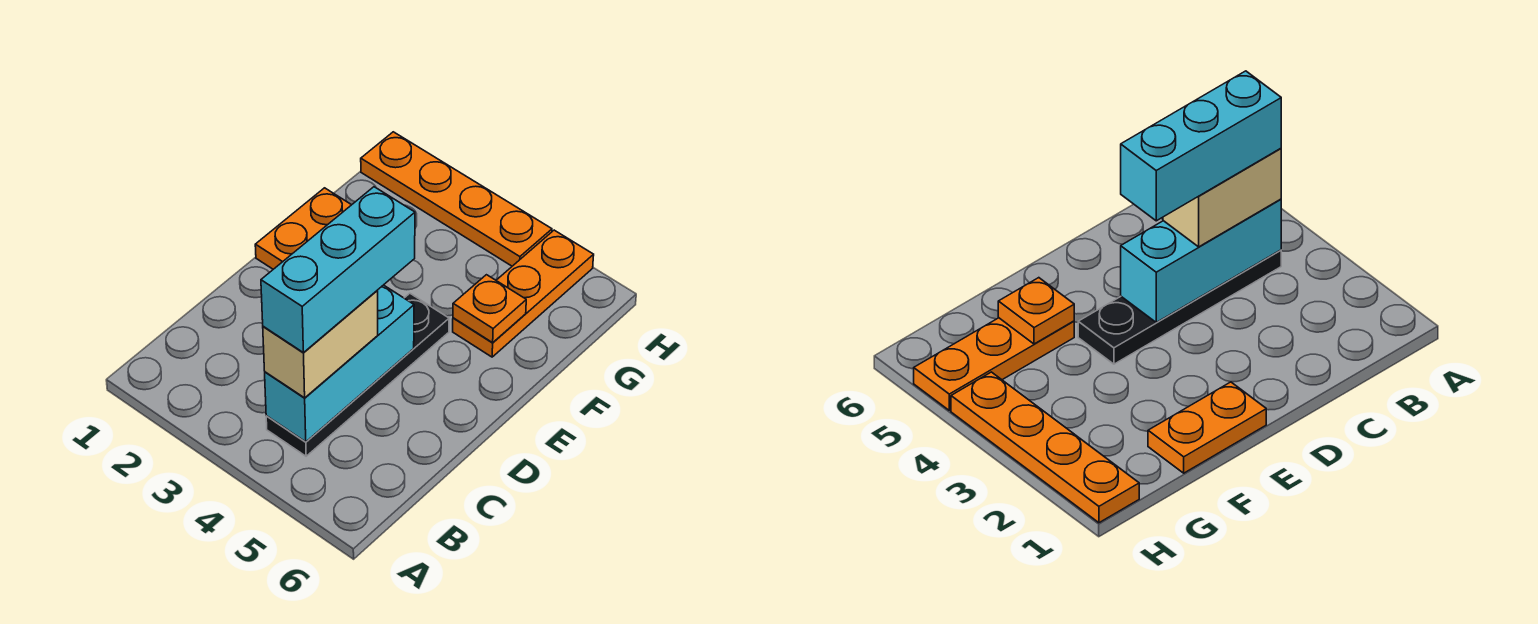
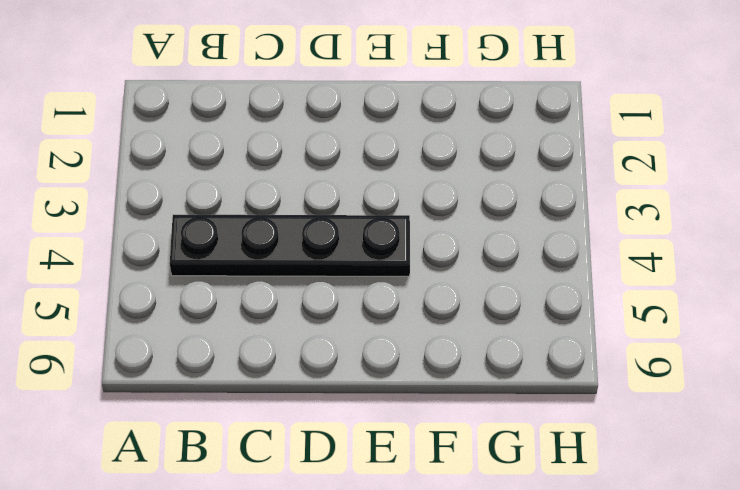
none -> orange plate E1:F1 level 1
none -> orange plate F5:H5 level 1

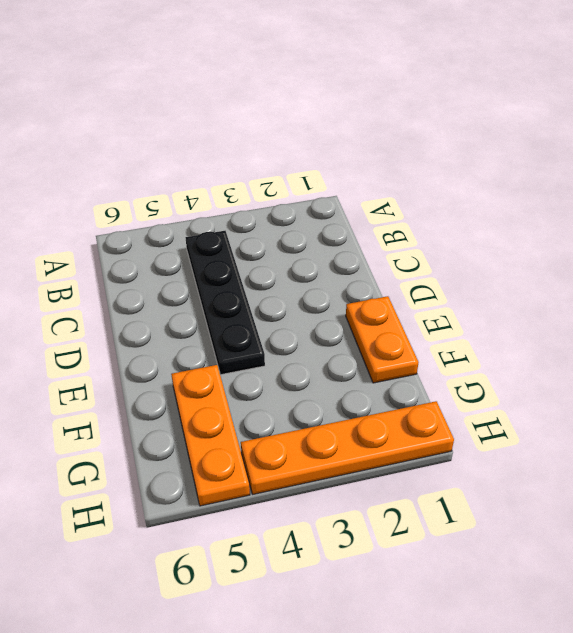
none -> cyan brick B4:D4 level 2
none -> orange plate F5 level 2

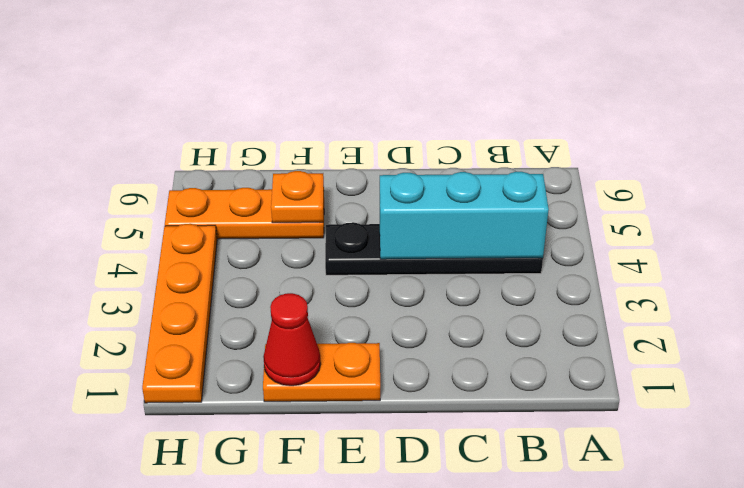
red cone F1 level 2 -> none
none -> tan brick B4:C4 level 3
none -> cyan brick B4:D4 level 4

